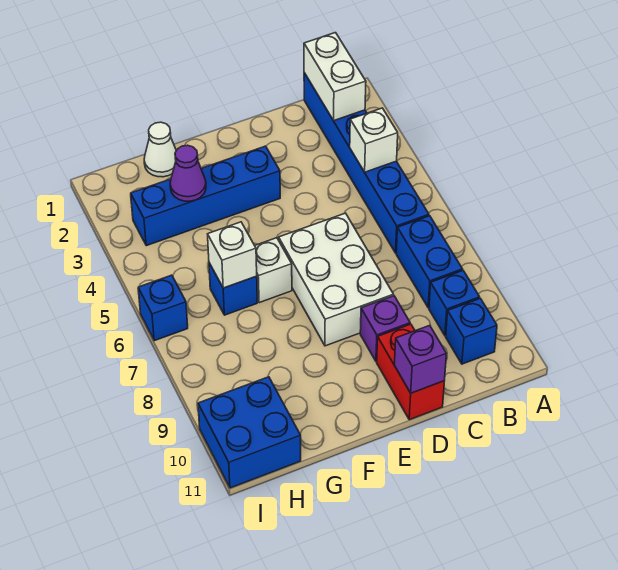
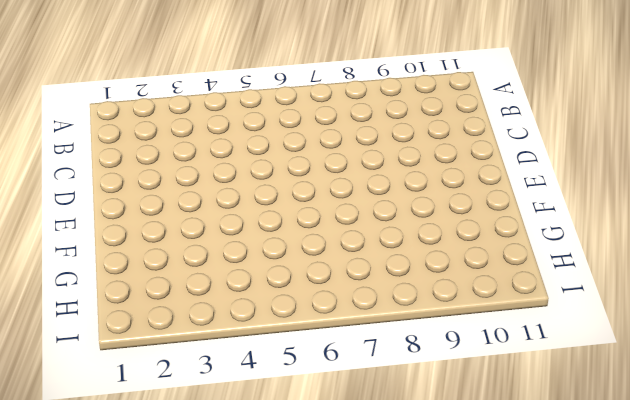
none -> blue brick B1:B6 level 1
none -> blue brick B7:B8 level 1
none -> blue brick B9 level 1

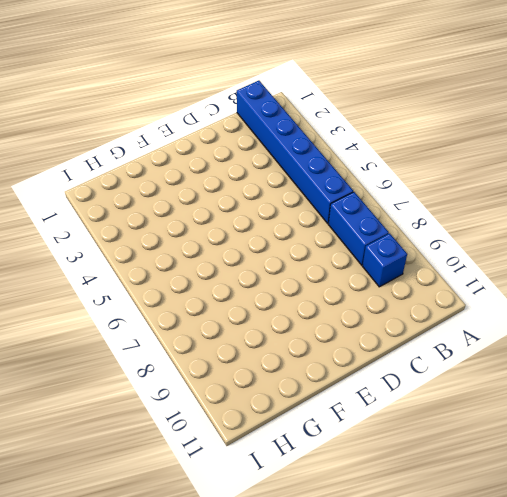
none -> blue brick B10 level 1
none -> white brick D6:E8 level 1
none -> purple brick D9 level 1

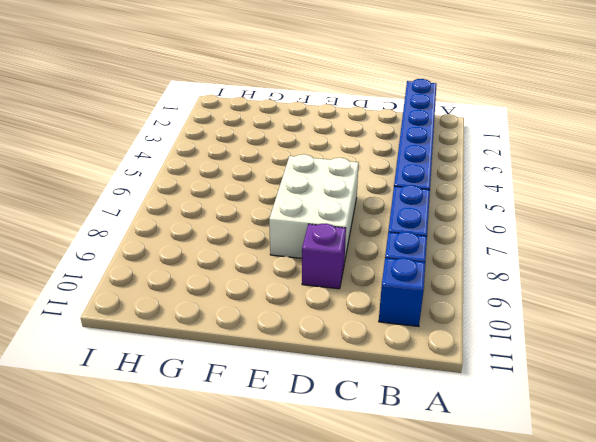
none -> red brick D10:D11 level 1
none -> blue brick E3:H3 level 1
none -> white brick F6 level 1

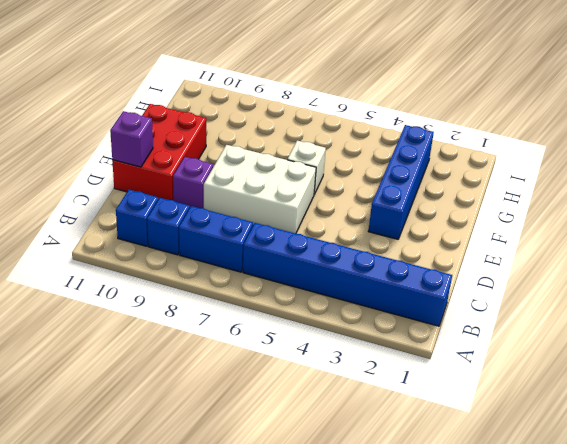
red brick D10:F11 level 1 -> red brick D10:D11 level 1
none -> white cone G1 level 1
none -> blue brick G6 level 1
none -> blue brick H10:I11 level 1

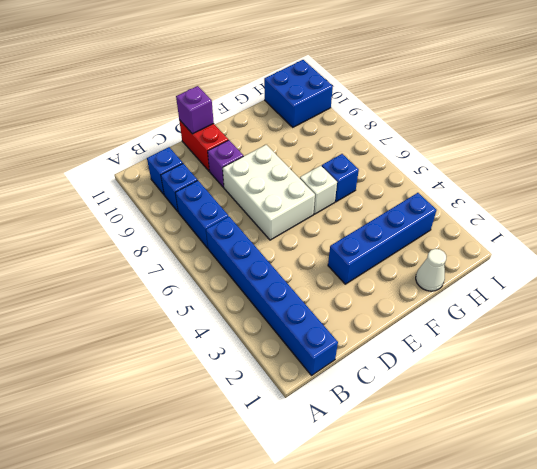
none -> blue brick I6 level 1
none -> white brick B1:B2 level 2
none -> white brick B4 level 2

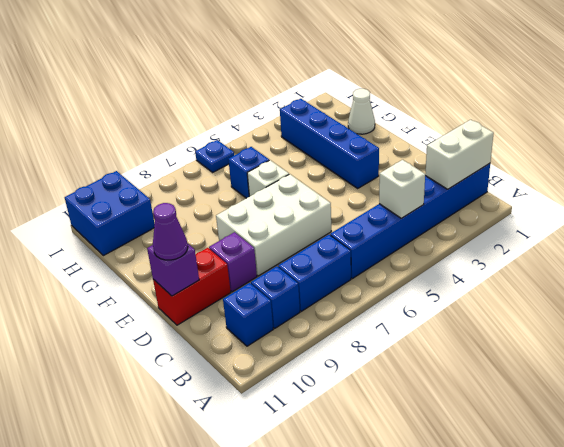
purple cone D11 level 3 -> purple cone G3 level 2
blue plate I6 level 1 -> blue brick I6 level 1
none -> white brick G6 level 2

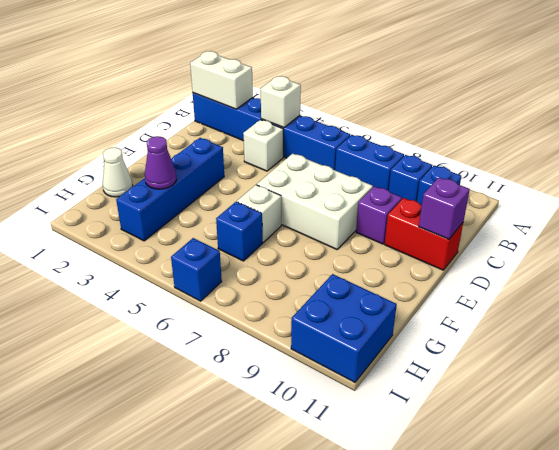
white brick C4 level 1 -> white brick G6 level 2

